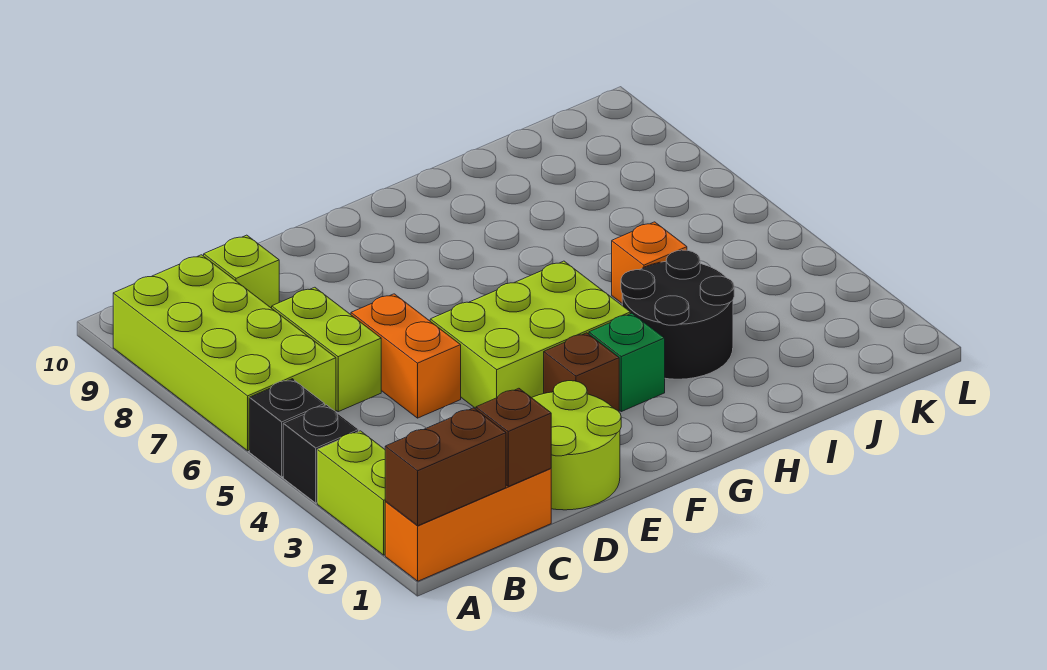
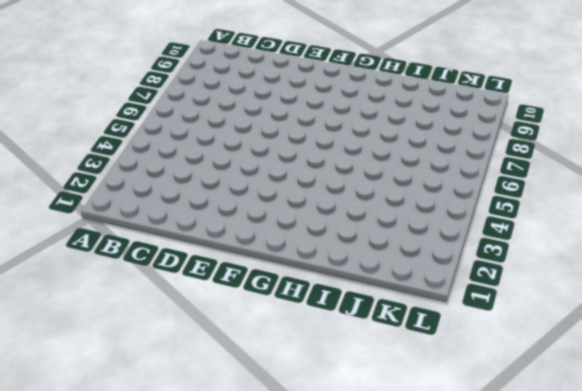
none -> orange brick A1:C1 level 1
none -> lime brick A2:A3 level 1
none -> black brick A4 level 1

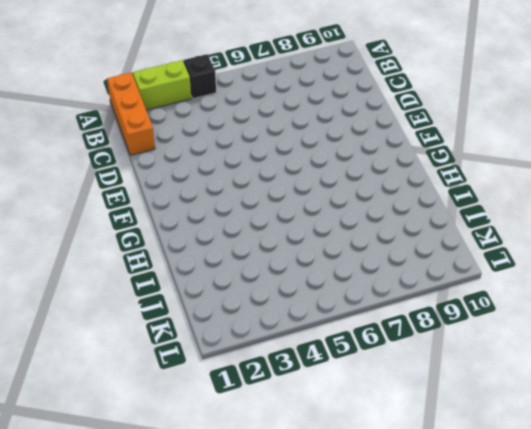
none -> black brick A5 level 1
none -> lime brick A6:B9 level 1
none -> lime brick C6:C7 level 1

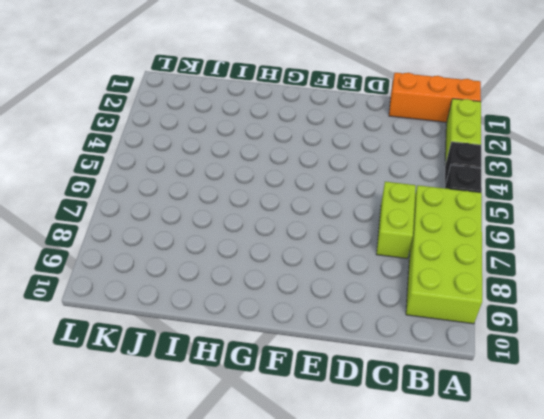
none -> lime brick C9 level 1
none -> lime round brick D1:E2 level 1
none -> orange brick D5:D6 level 1

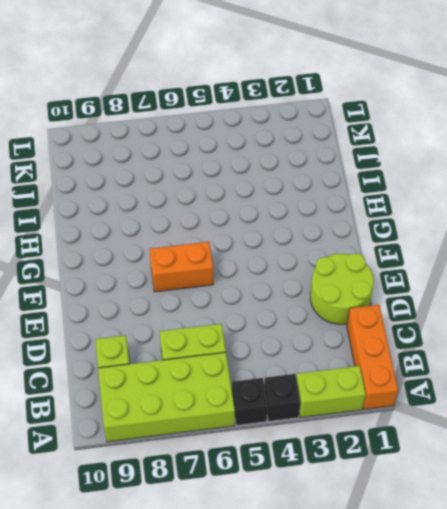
orange brick F6:F7 level 1 -> orange brick D5:D6 level 1
none -> lime brick E4:G5 level 1
none -> brown brick F3 level 1
none -> green brick G3 level 1

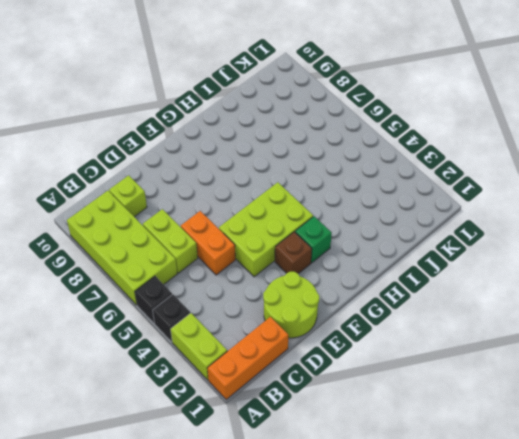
none -> black round brick H3:I4 level 1
none -> orange brick I5 level 1
none -> brown brick A1:B1 level 2

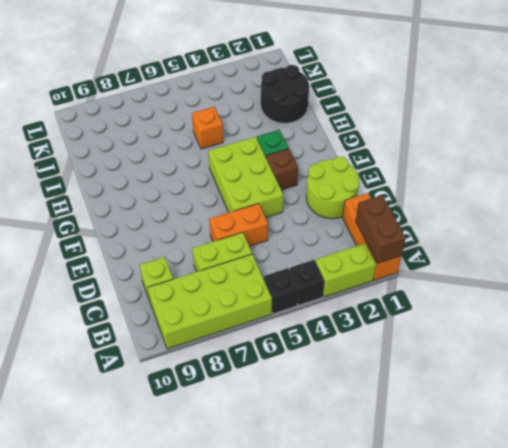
black round brick I1:J2 level 1 -> black round brick H3:I4 level 1
none -> brown brick C1 level 2

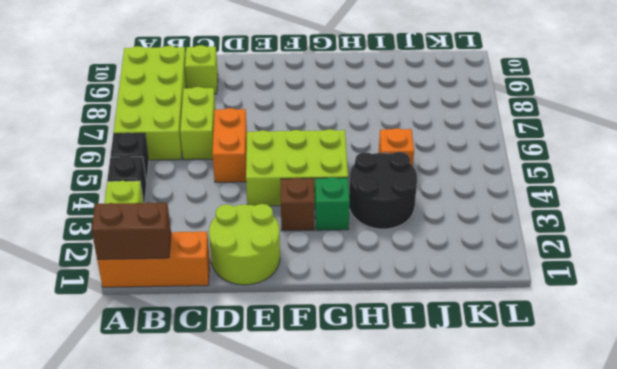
none -> brown brick C1 level 2

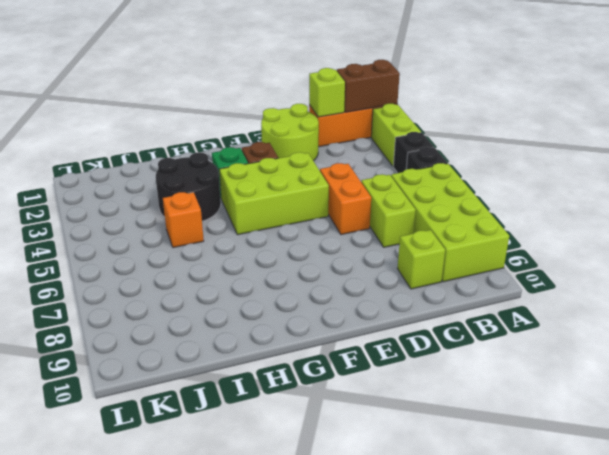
lime brick C1 level 2 -> brown brick C1 level 2

